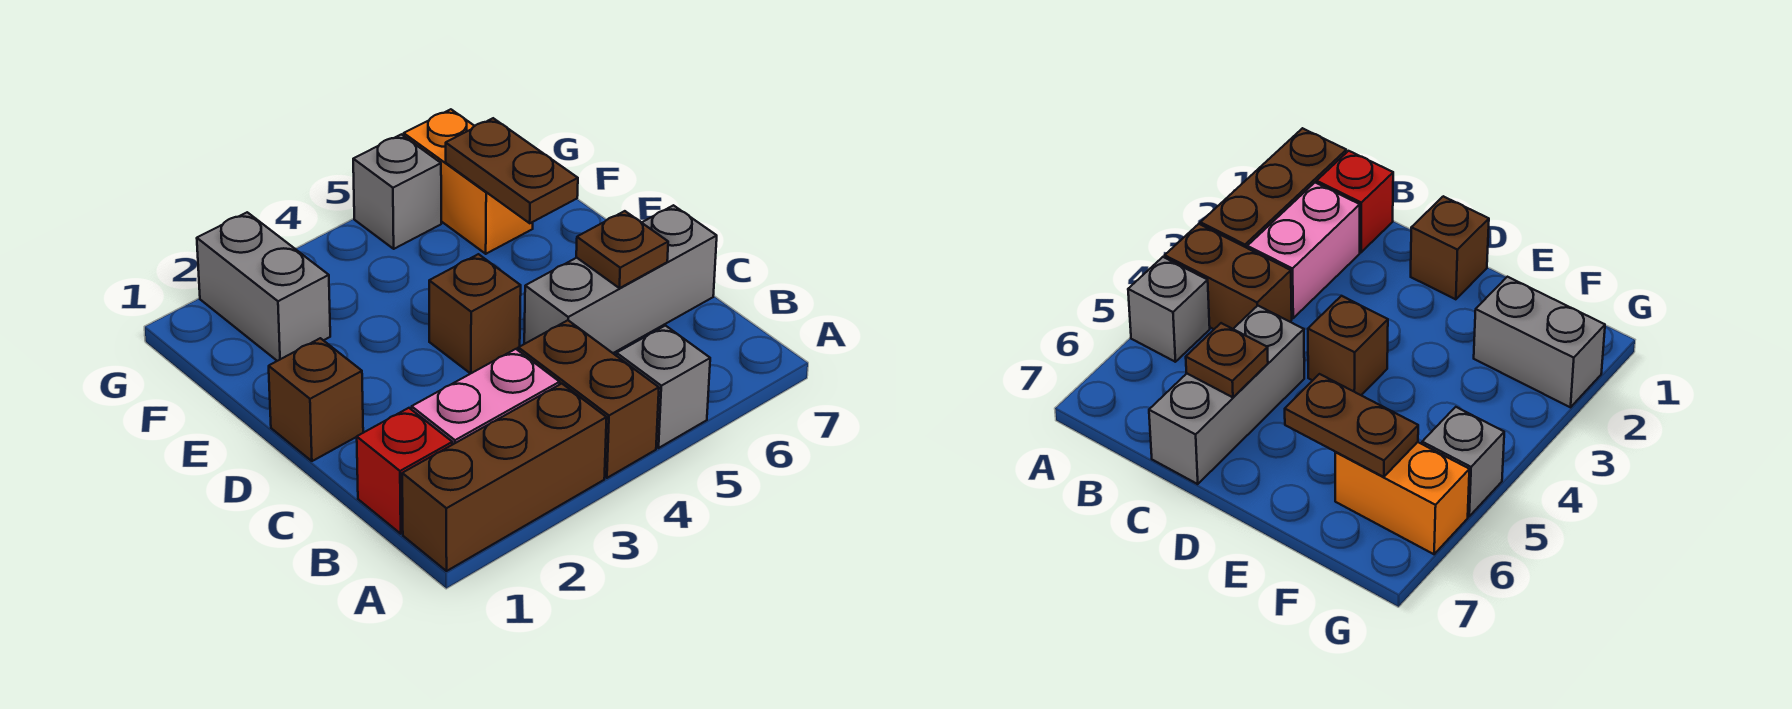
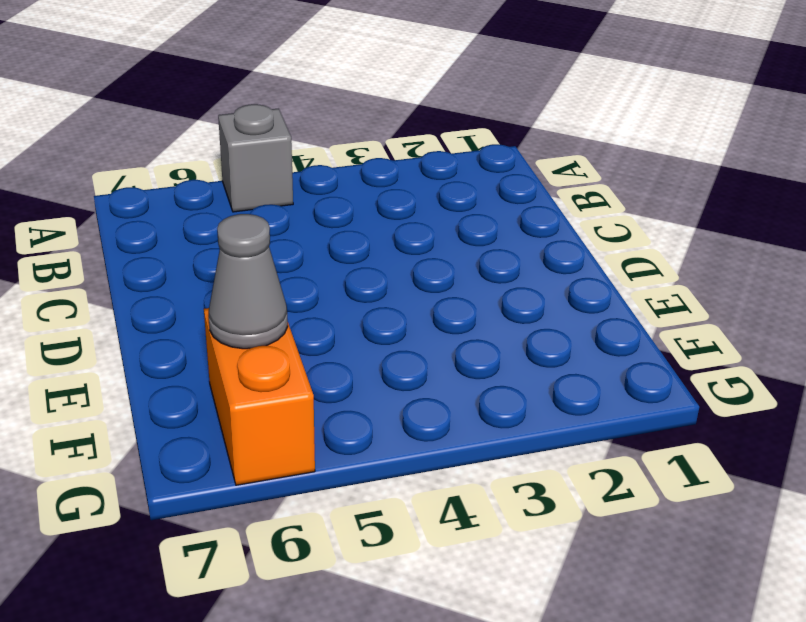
grey cone F6 level 2 -> brown plate E6:F6 level 2
none -> brown brick A1:A3 level 1
none -> brown brick A4:B4 level 1
none -> red brick B1 level 1

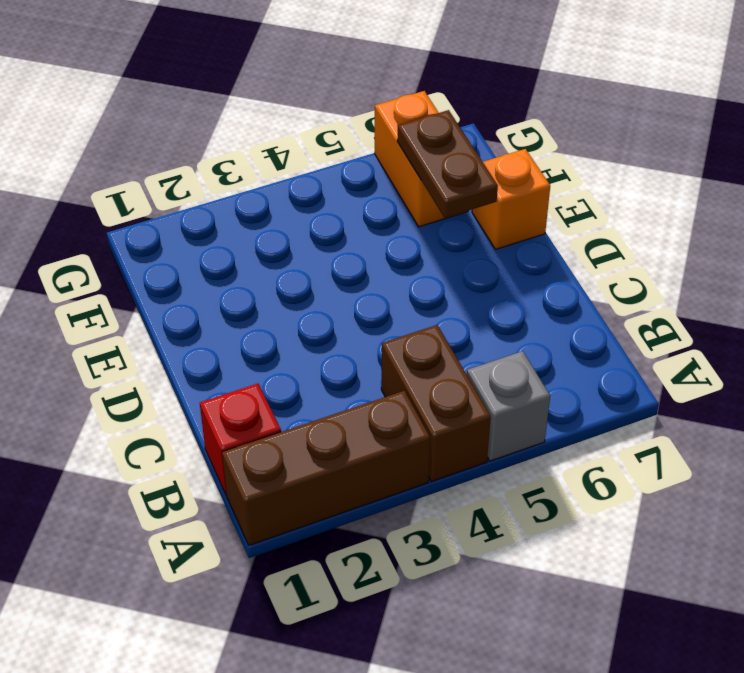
orange brick E7 level 1 -> none
none -> pink brick B2:B3 level 1
none -> grey brick C5:C7 level 1
none -> brown brick D1 level 1

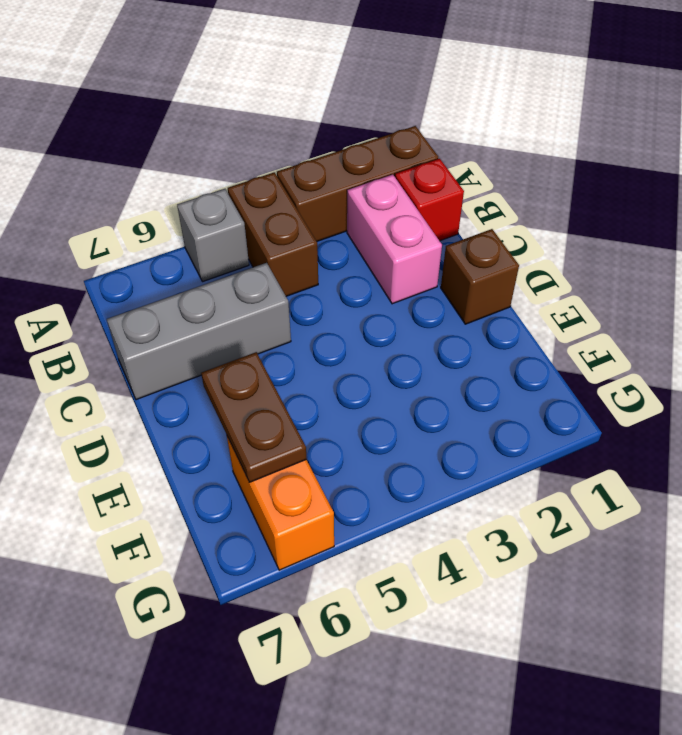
pink brick B2:C2 level 1 -> pink brick B2:B3 level 1
none -> brown brick D4 level 1
none -> grey brick F2:G2 level 1
none -> grey brick G5 level 1

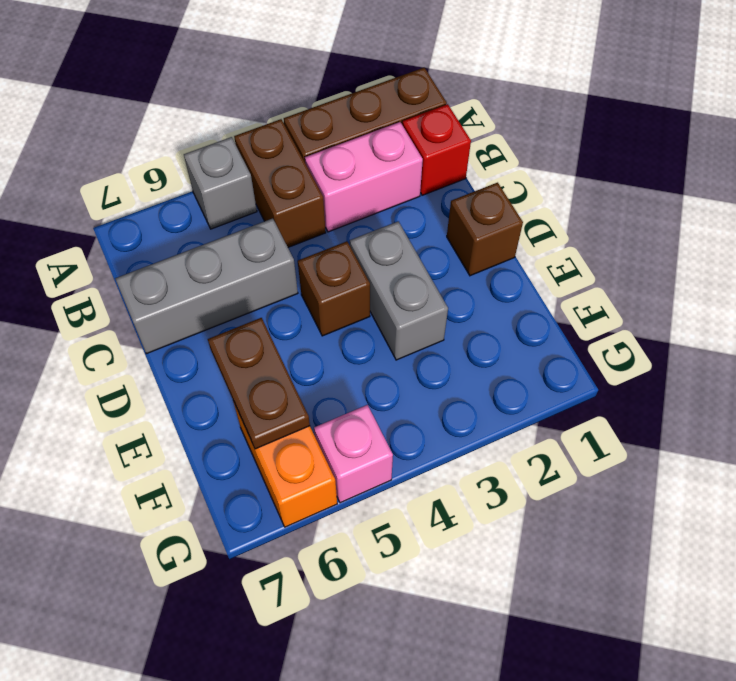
grey brick D3:E3 level 1 -> grey brick F2:G2 level 1
pink brick G5 level 1 -> grey brick G5 level 1
none -> brown plate C6 level 2

